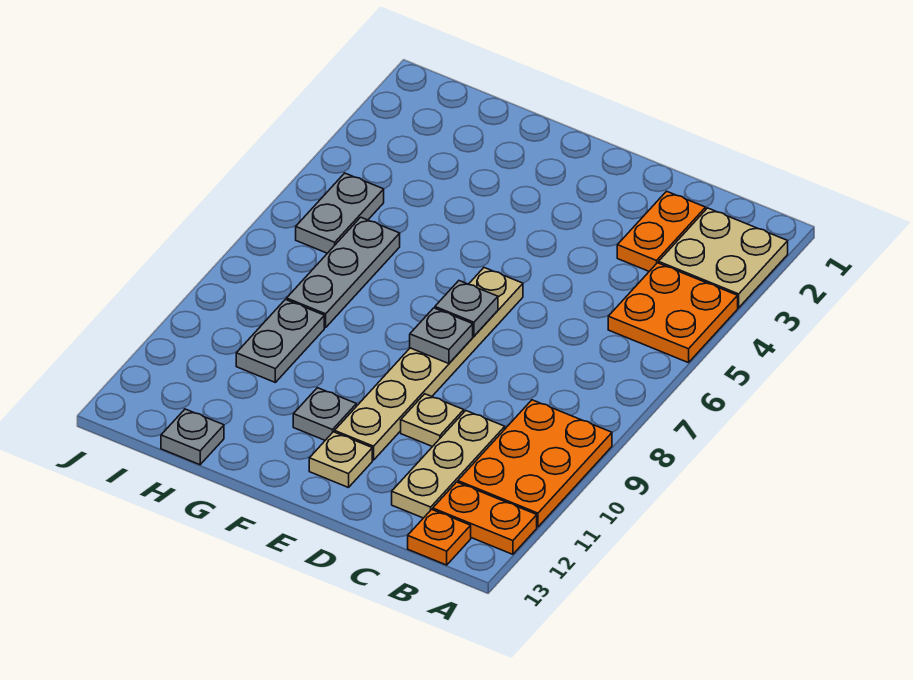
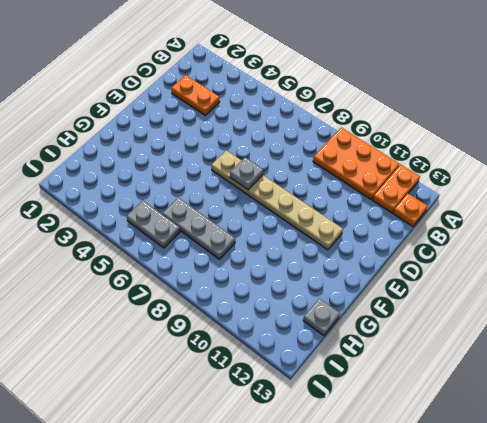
none -> tan plate A2:B3 level 1
none -> orange plate A4:B5 level 1
none -> tan plate C10:C12 level 1

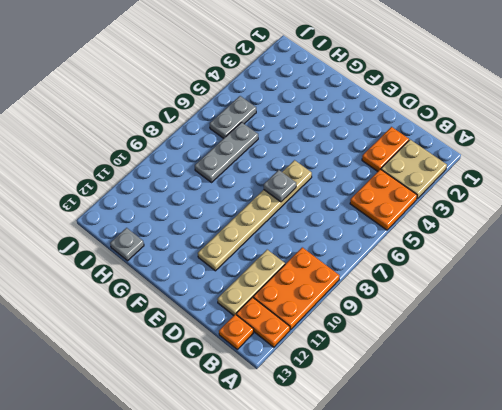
none -> tan plate D10 level 1
none -> tan plate E12 level 1
none -> grey plate F11 level 1

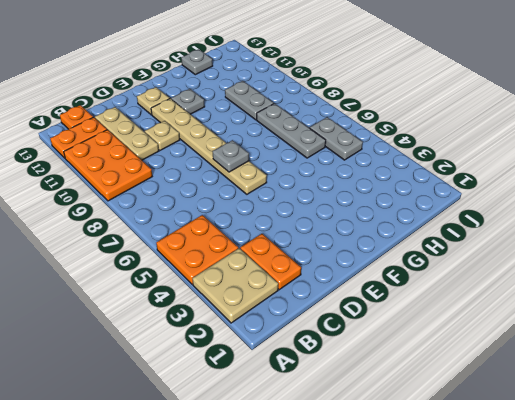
none -> grey plate E8 level 2

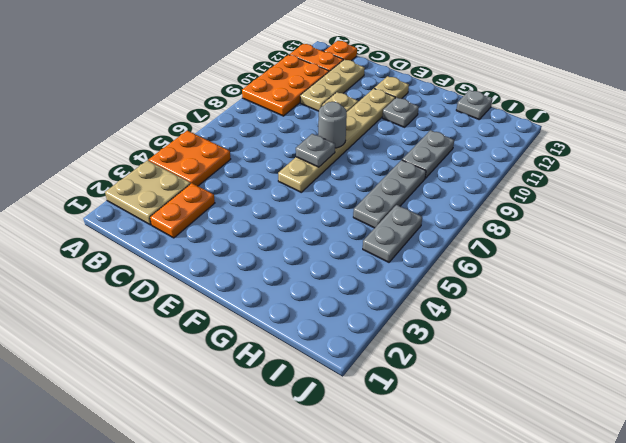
grey round brick E8 level 2 -> grey plate E8 level 2

